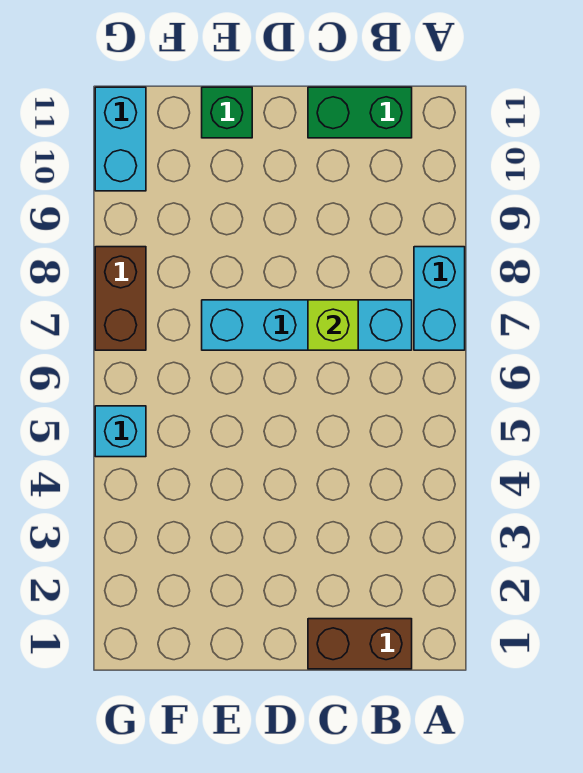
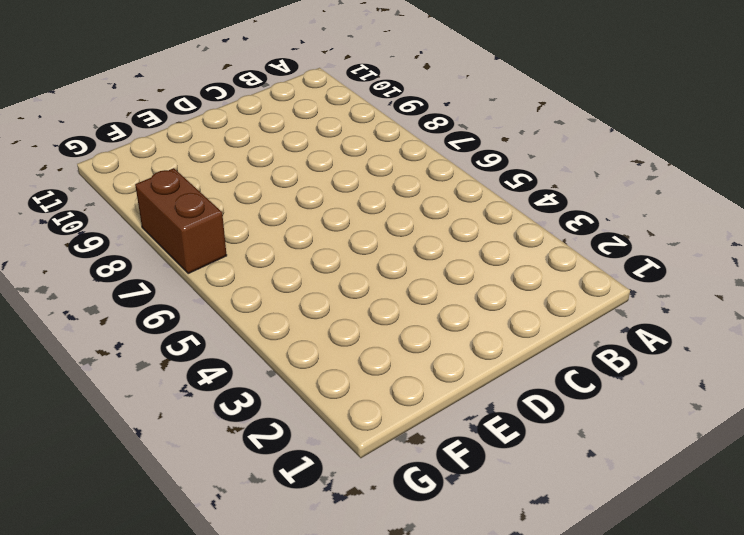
none -> cyan brick A7:A8 level 1
none -> brown brick B1:C1 level 1

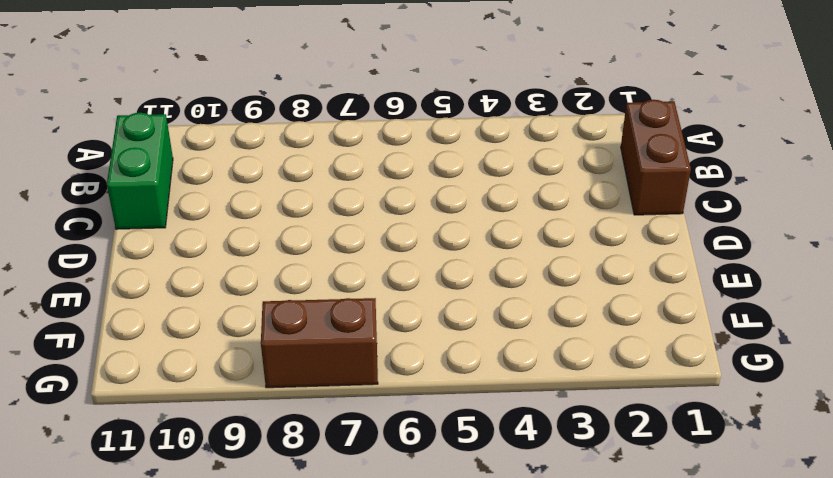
none -> cyan brick A7:A8 level 1
none -> cyan brick B7:E7 level 1

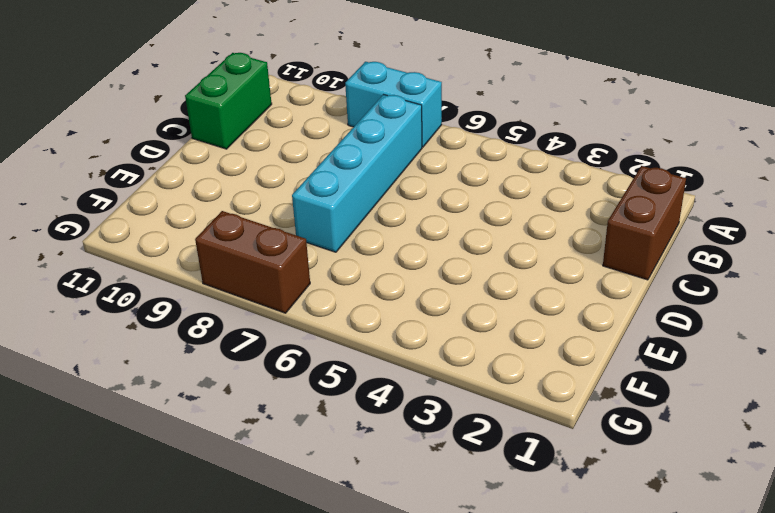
none -> green brick E11 level 1
none -> cyan brick G5 level 1

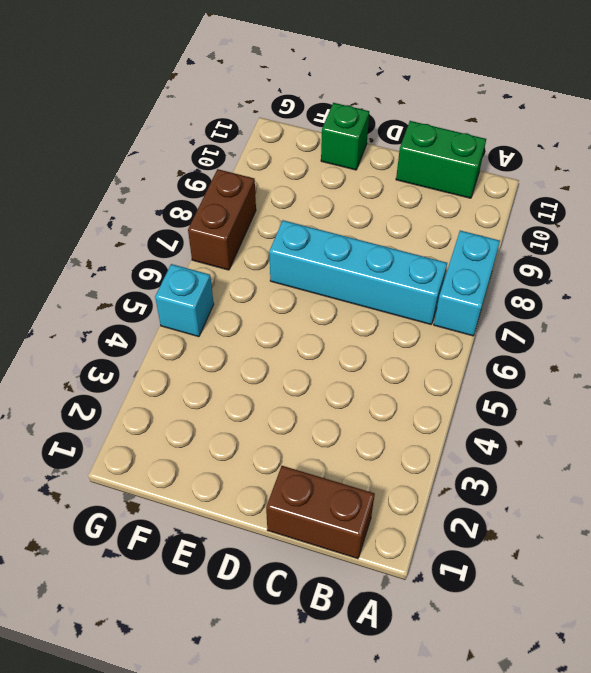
none -> cyan brick G10:G11 level 1
none -> lime brick C7 level 2

